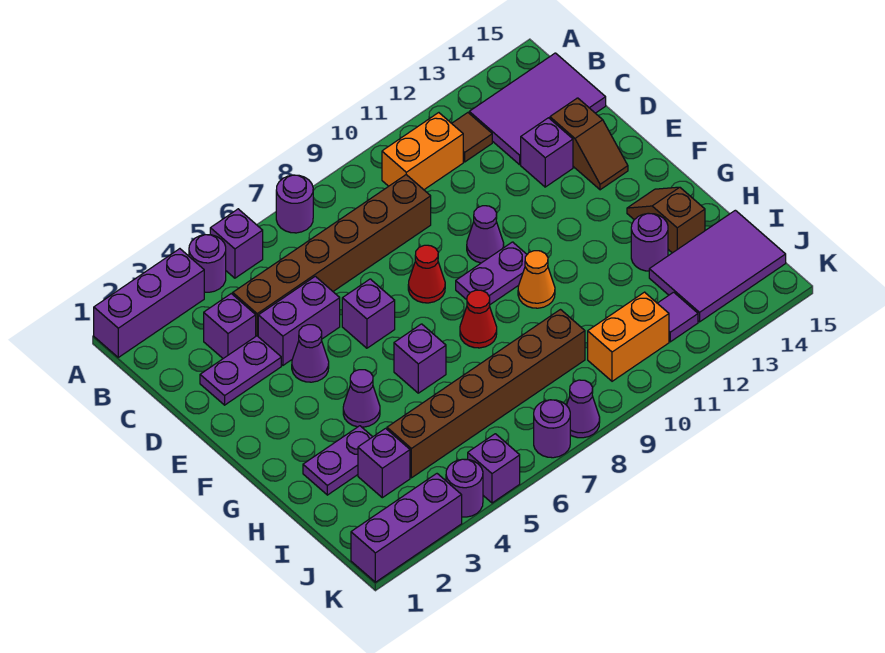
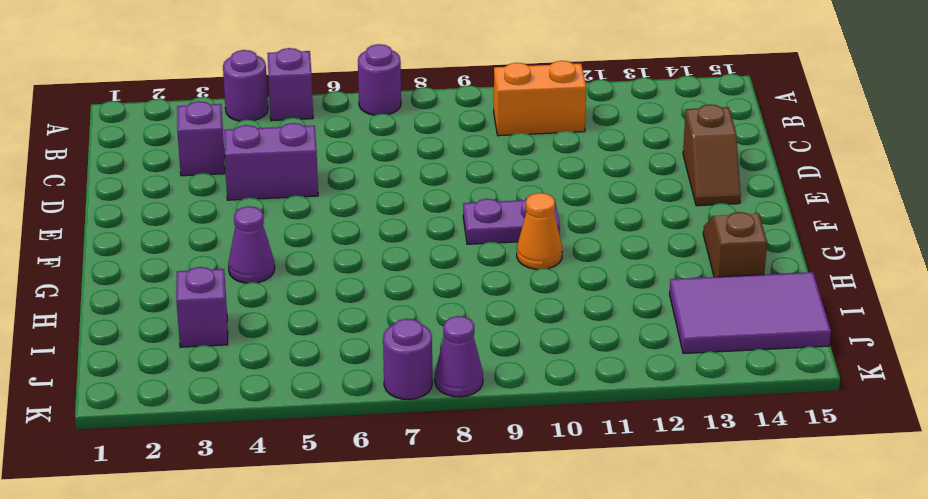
none -> purple brick A1:A3 level 1
none -> brown tile B12 level 1
none -> purple tile B13:C15 level 1
none -> brown brick C4:C9 level 1

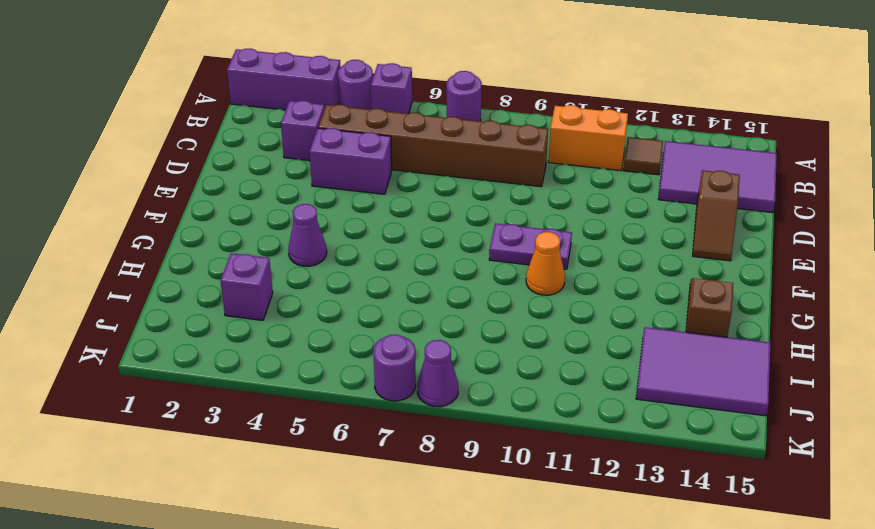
none -> purple plate D2:D3 level 1
none -> purple brick D13 level 1
none -> purple cone E4 level 1
none -> purple brick E6 level 1

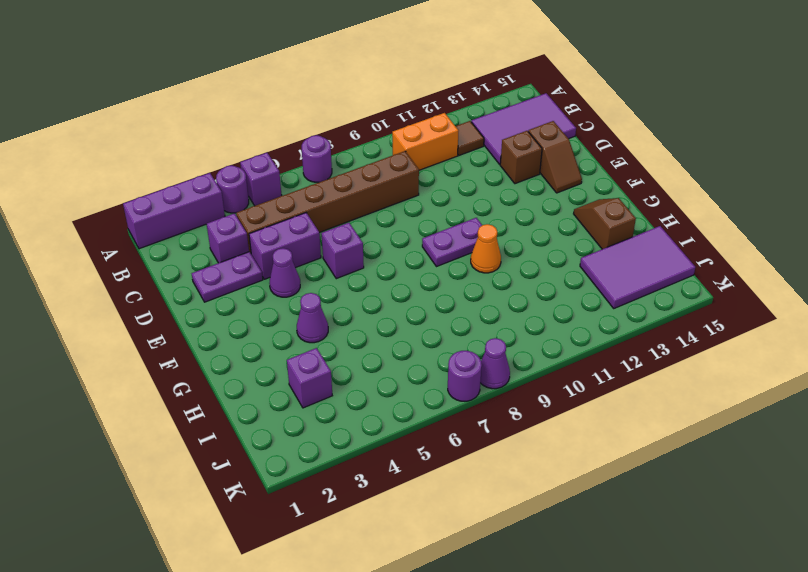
brown brick D13 level 1 -> purple brick D13 level 1
none -> red cone E8 level 1
none -> purple cone E10 level 1
none -> purple brick G6 level 1
none -> red cone G8 level 1

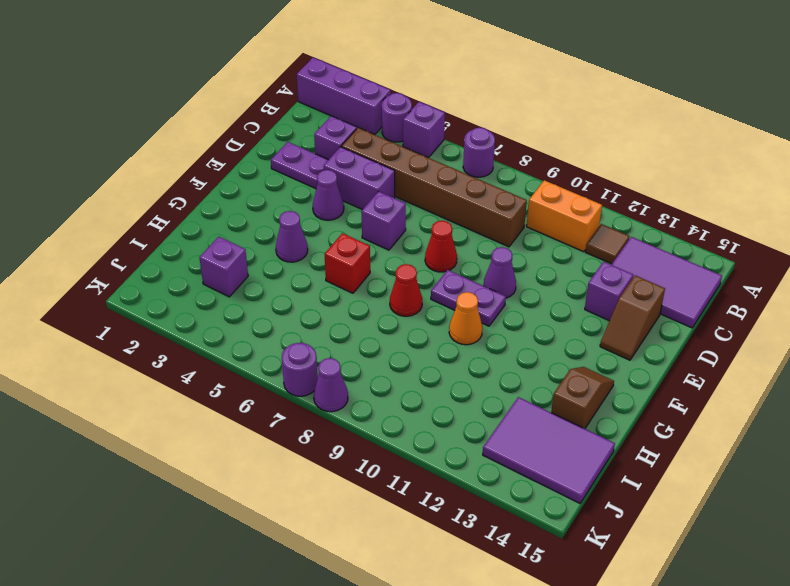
red brick G6 level 1 -> purple brick G6 level 1
none -> purple plate H2:H3 level 1
none -> purple round brick H13 level 1
none -> brown brick I4:I9 level 1
none -> orange brick J10:J11 level 1

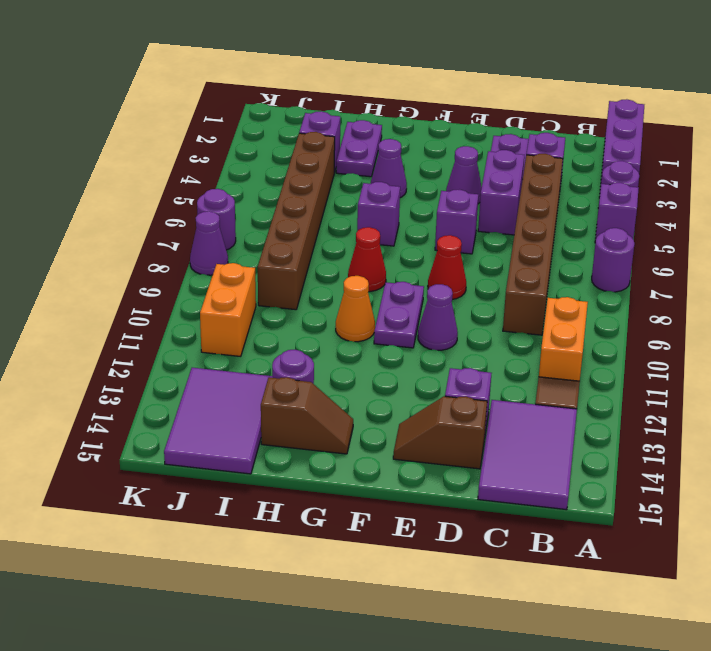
none -> purple tile J12 level 1
none -> purple brick K1:K3 level 1
none -> purple round brick K4 level 1
none -> purple brick K5 level 1

